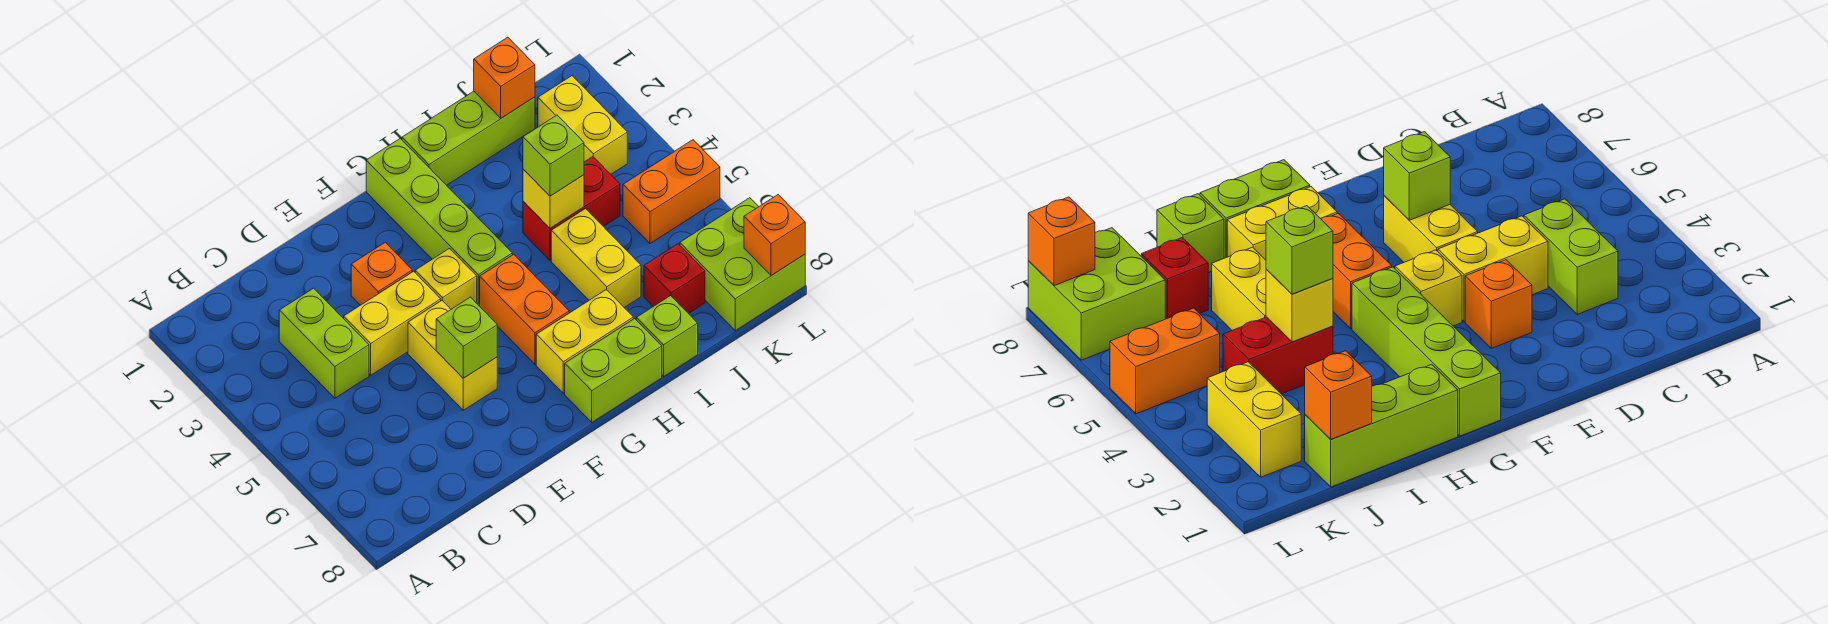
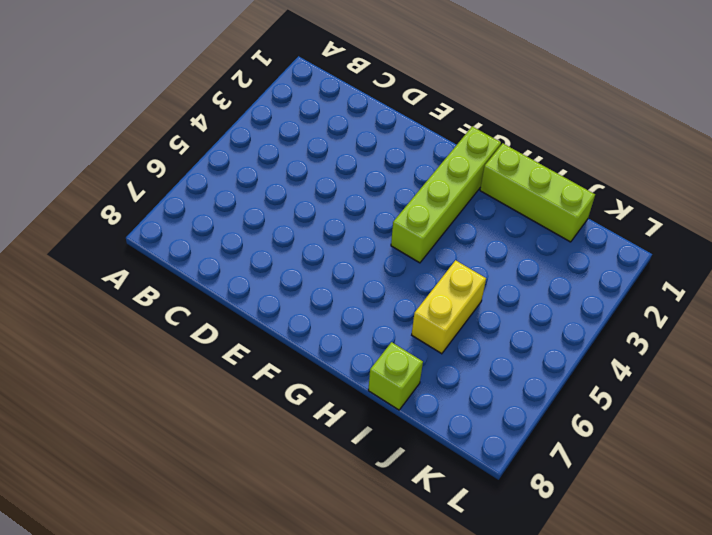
none -> lime brick C3:C4 level 1
none -> yellow brick D4:E4 level 1
none -> orange brick E3 level 1

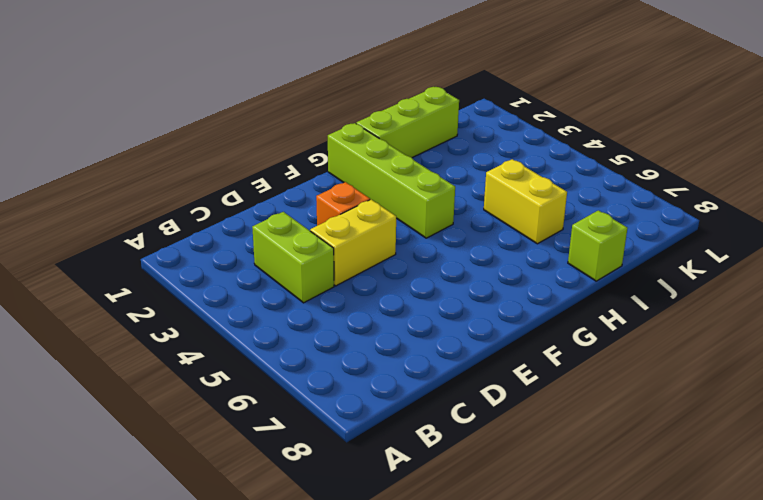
none -> yellow brick E5:E6 level 1
none -> yellow brick F4 level 1
none -> orange brick G5:G6 level 1

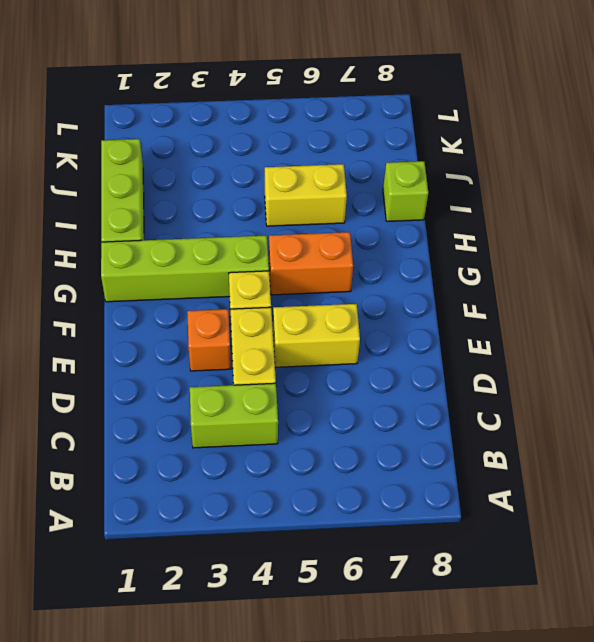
none -> yellow brick G7:H7 level 1
none -> lime brick G8:H8 level 1
none -> red brick I4:J4 level 1

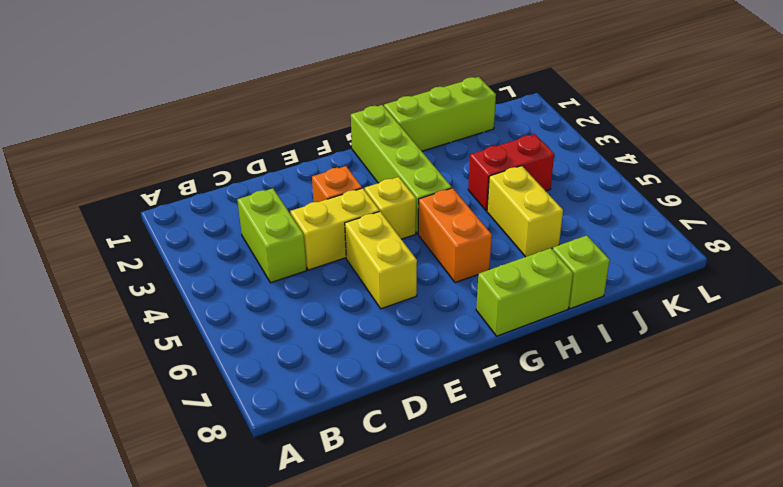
none -> yellow brick G7:H7 level 1
none -> red brick J7 level 1
none -> yellow brick K2:K3 level 1

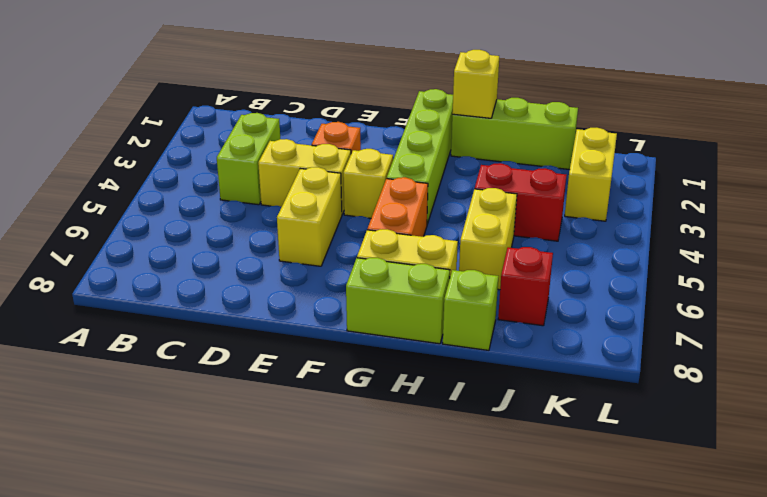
yellow brick H1 level 2 -> yellow brick I4 level 2
none -> orange brick K5:L5 level 1
none -> lime brick K7:L8 level 1
none -> lime brick E6 level 2

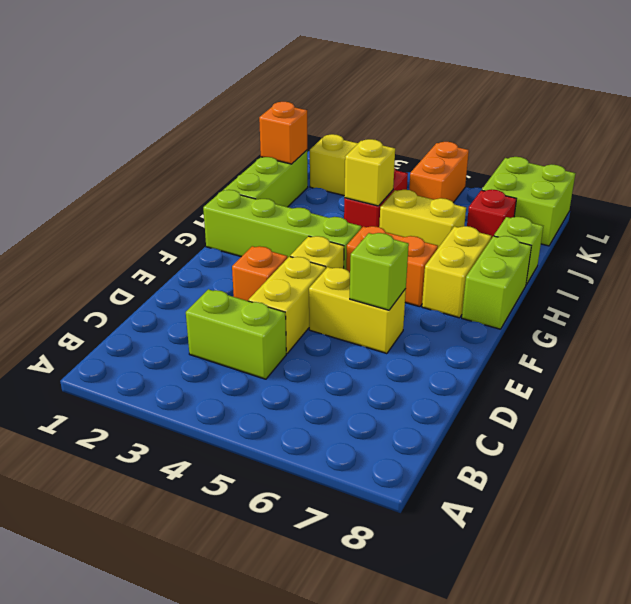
none -> orange brick L8 level 2
none -> lime brick I4 level 3

